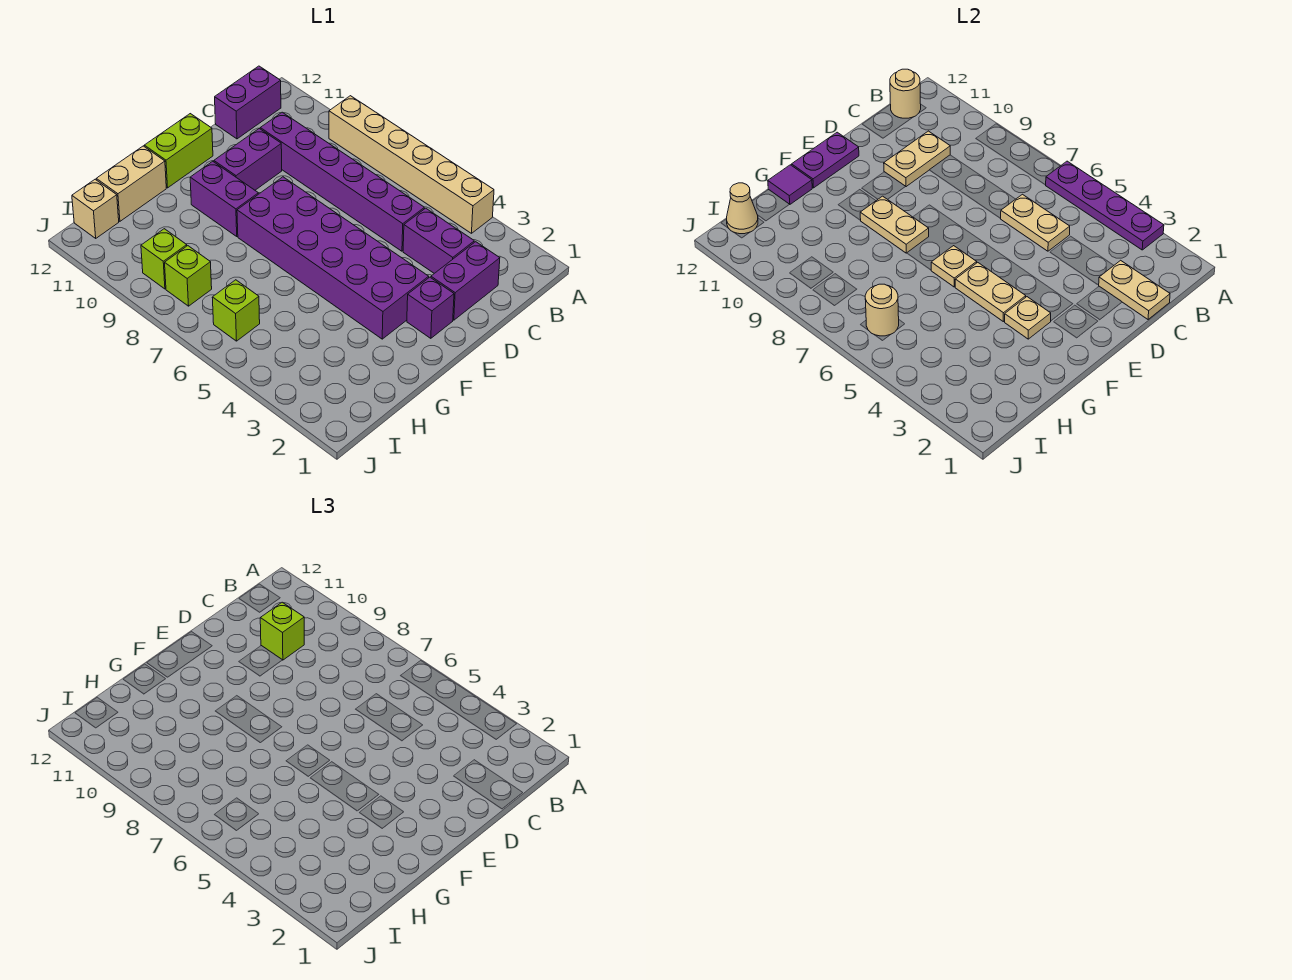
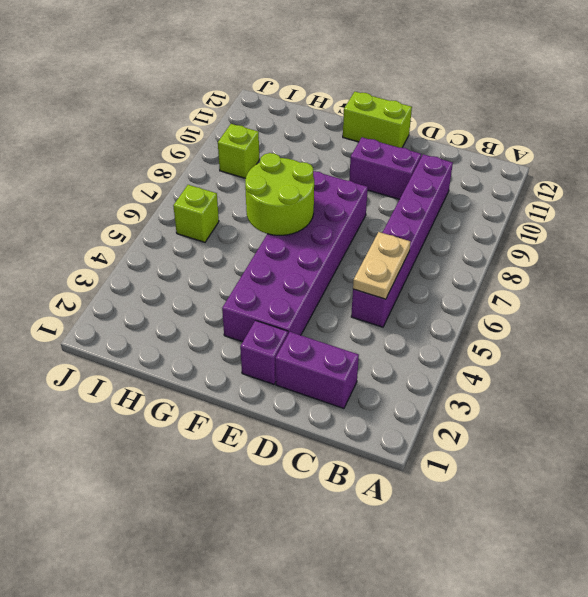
lime round brick F6:G7 level 2 -> tan plate F6 level 2
none -> tan brick A4:A9 level 1
none -> purple brick B12:C12 level 1
none -> purple brick C3:C4 level 1

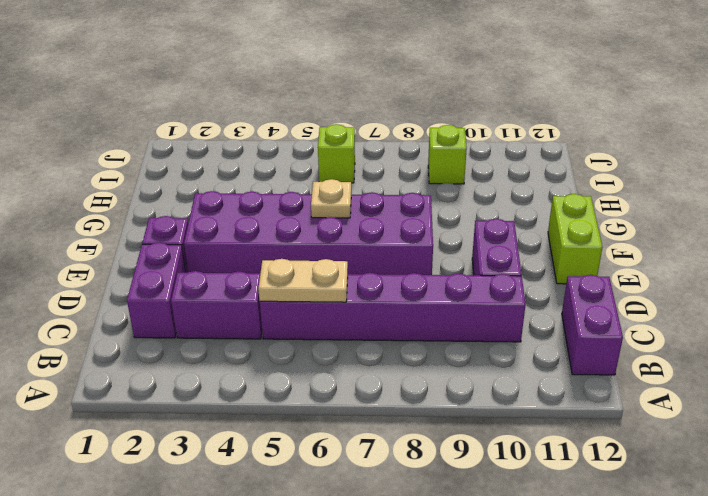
none -> tan brick A4:A9 level 1
none -> purple brick F9:F10 level 1
none -> tan brick G12:H12 level 1

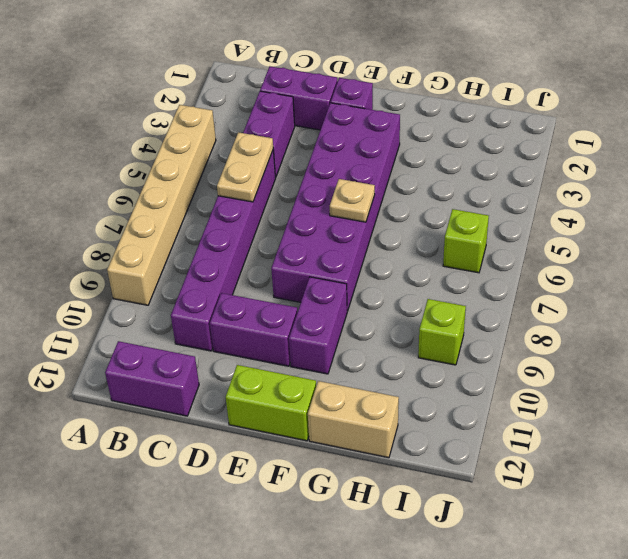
none -> lime brick I8 level 1
none -> tan brick I12 level 1
none -> purple plate A3:A6 level 2

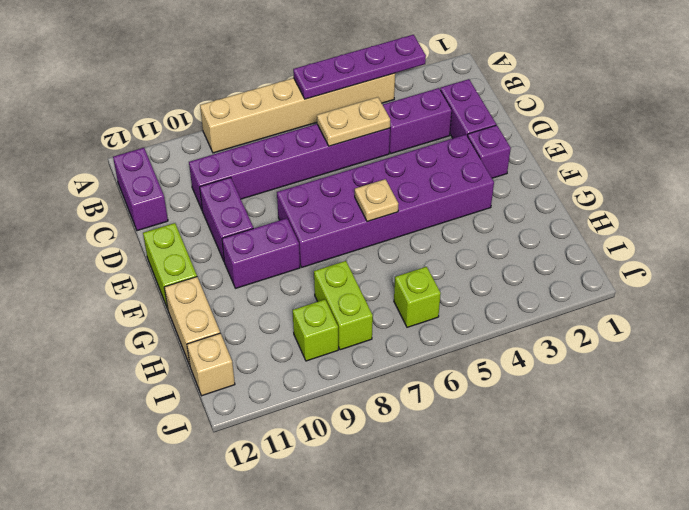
lime brick H8:I8 level 1 -> lime brick I8 level 1
none -> tan round brick B12 level 2
none -> tan plate C1:C2 level 2
none -> tan plate C10:D10 level 2

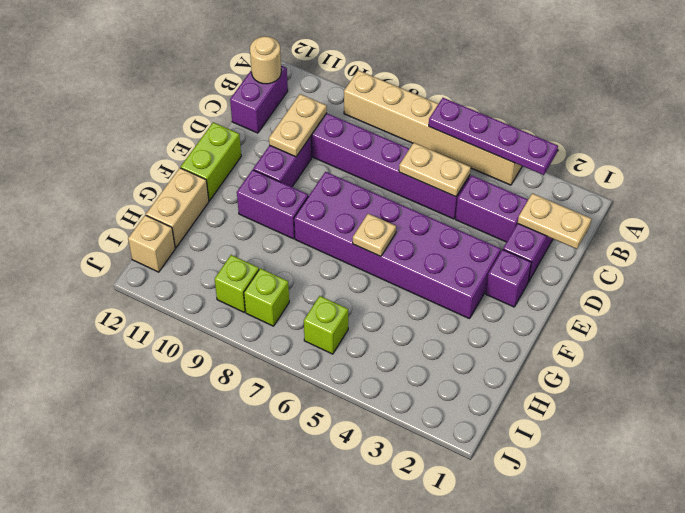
none -> purple plate E12:F12 level 2
none -> tan plate F3 level 2
none -> tan plate F4:F5 level 2

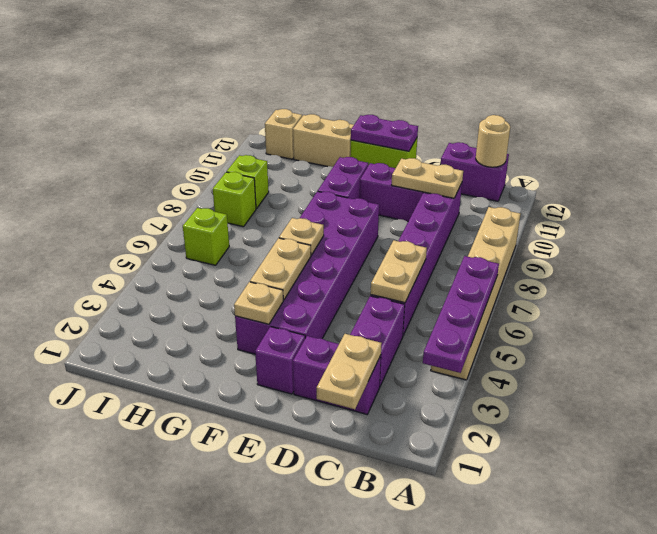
none -> tan plate F8:F9 level 2
none -> purple tile G12 level 2
none -> tan round brick I6 level 2

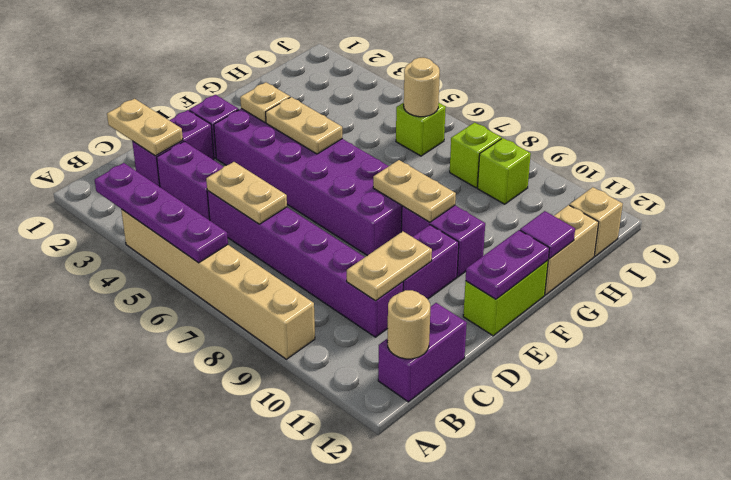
none -> tan plate F6 level 2
none -> tan cone I12 level 2
none -> lime brick C10 level 3

